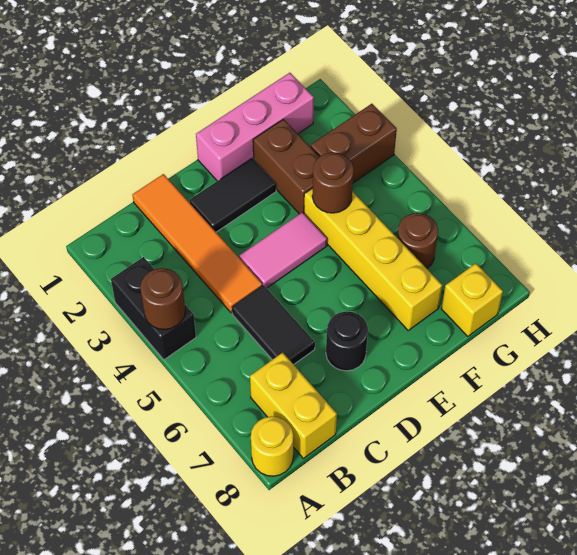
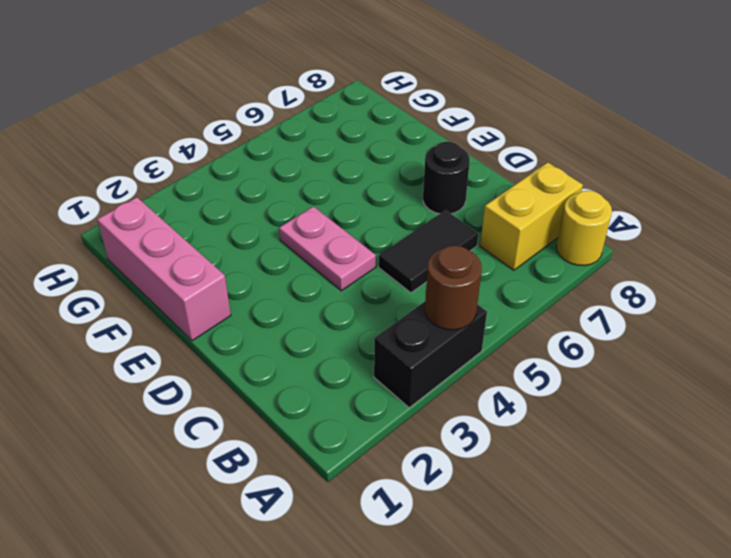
pink plate D4:E4 level 1 -> pink tile D4:E4 level 1
none -> orange tile C1:C4 level 1
none -> black tile D2:E2 level 1
none -> brown brick F2:F3 level 1

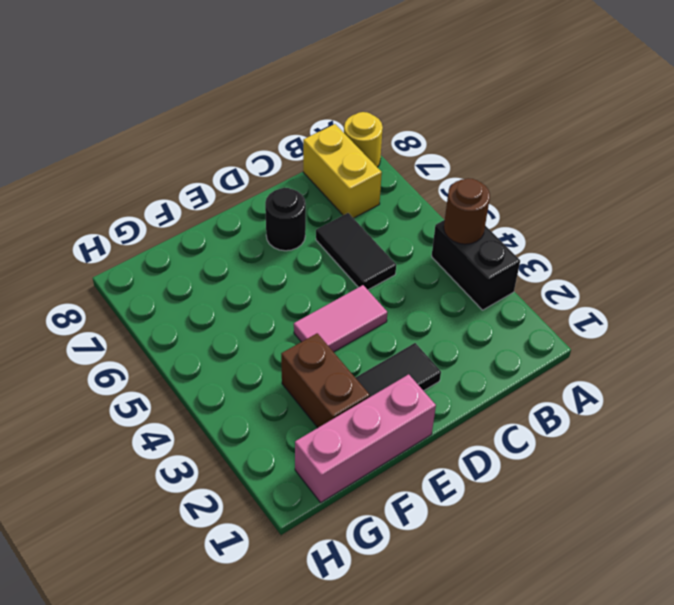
none -> orange tile C1:C4 level 1
none -> yellow brick F4:F7 level 1
none -> brown brick G3:H3 level 1

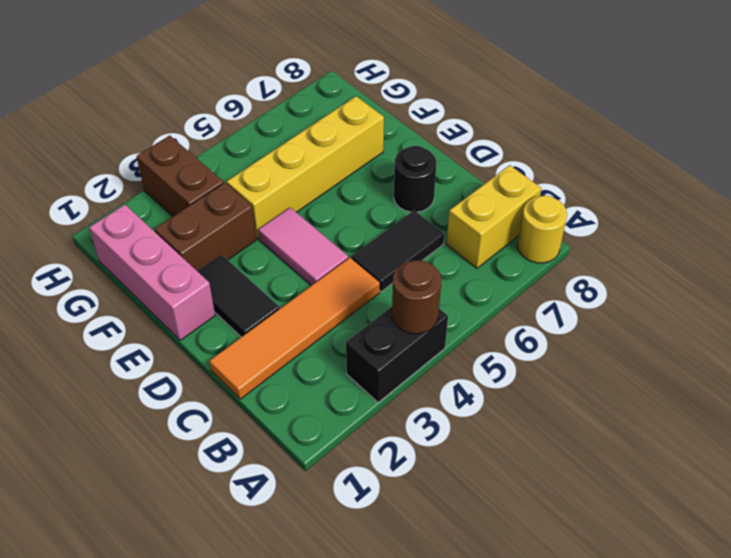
none -> brown round brick G6 level 1
none -> yellow brick G8 level 1
none -> brown round brick F4 level 2

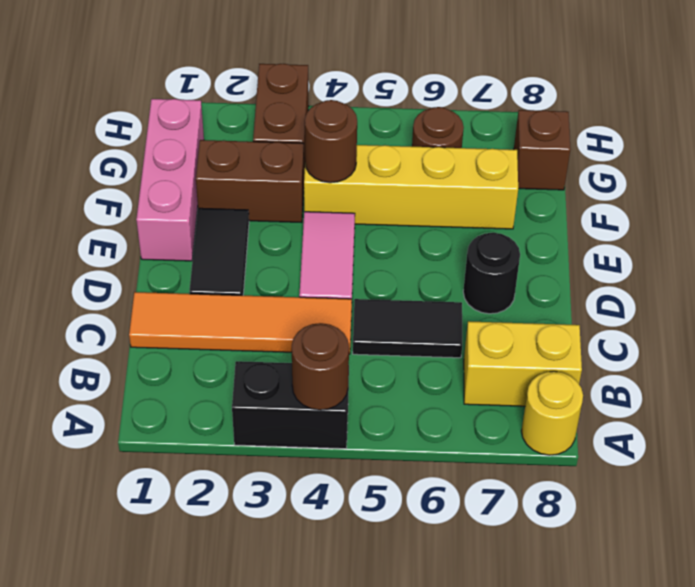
brown brick G8 level 1 -> yellow brick G8 level 1

